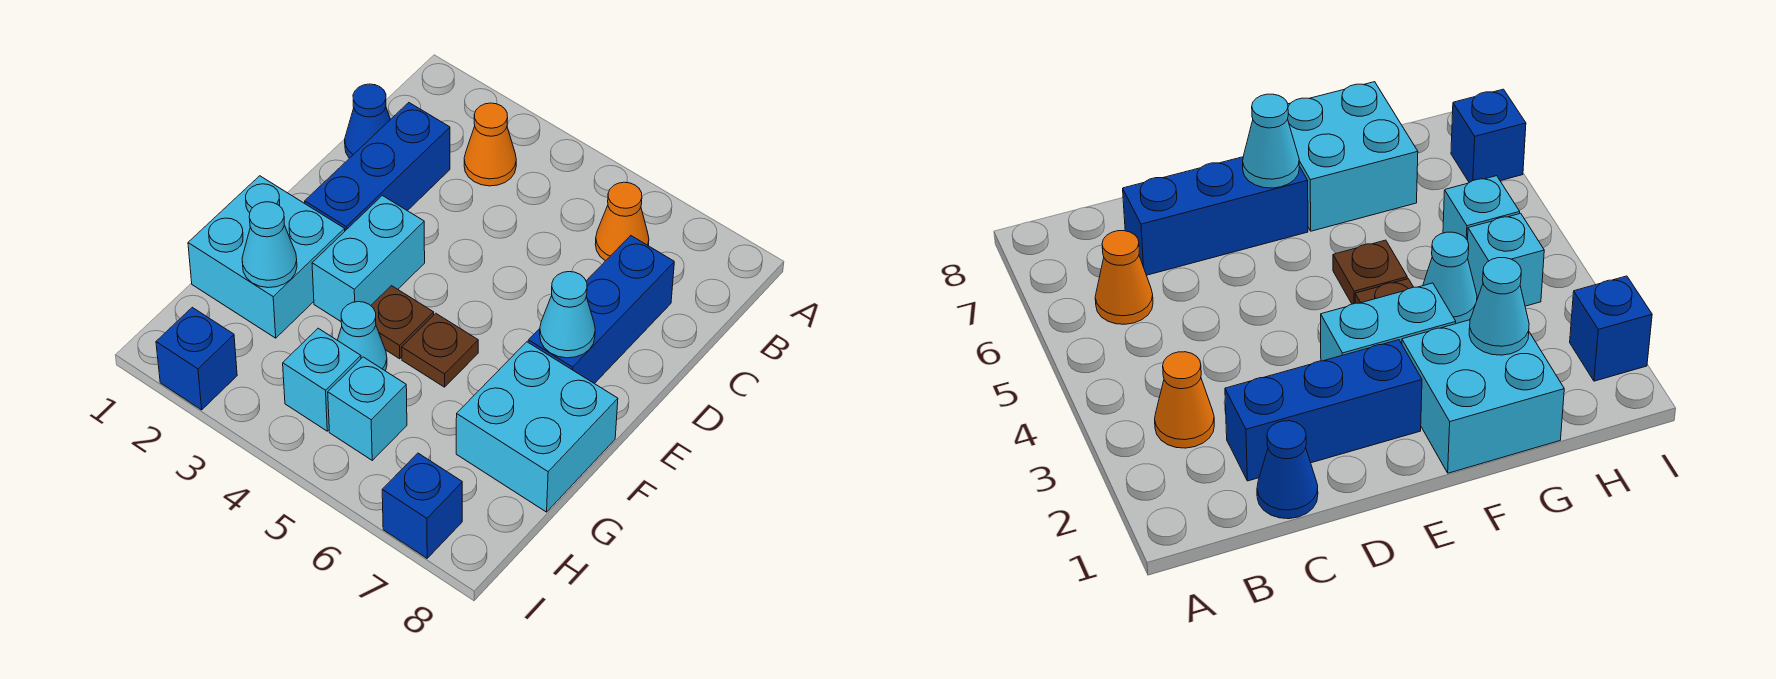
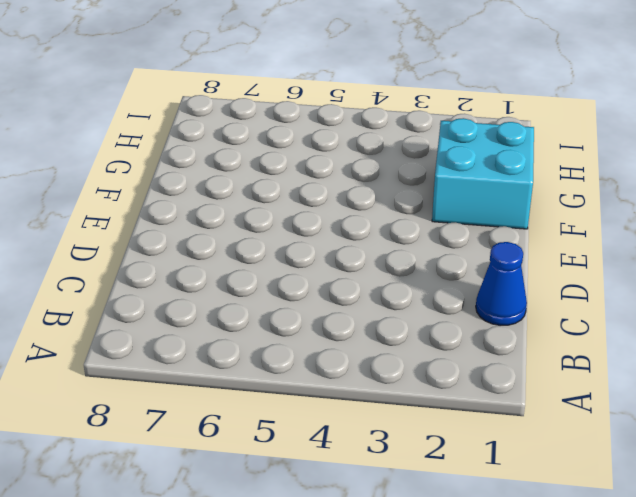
none -> orange cone B3 level 1
none -> orange cone B6 level 1
none -> blue brick C2:E2 level 1

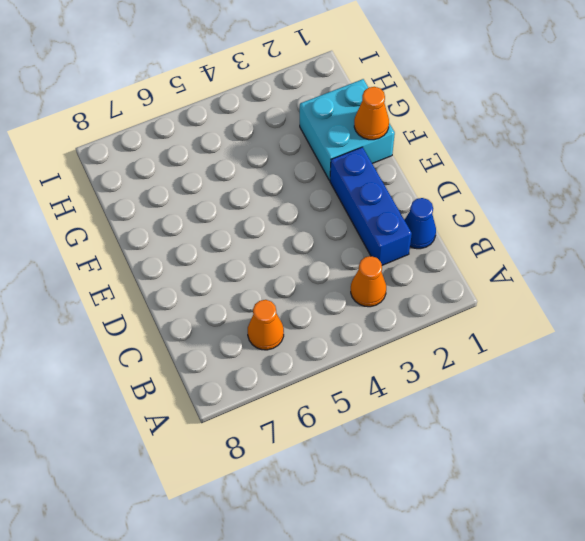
orange cone F1 level 2 -> none
none -> blue brick C7:E7 level 1
none -> cyan brick E3:F3 level 1
none -> brown plate F4 level 1

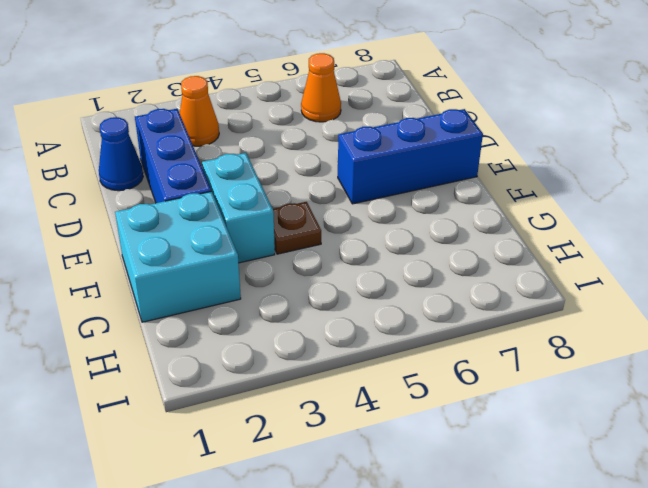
blue brick E6:E8 level 1 -> blue brick C7:E7 level 1
none -> brown plate F5 level 1
none -> cyan brick F7:G8 level 1
none -> cyan cone G4 level 1

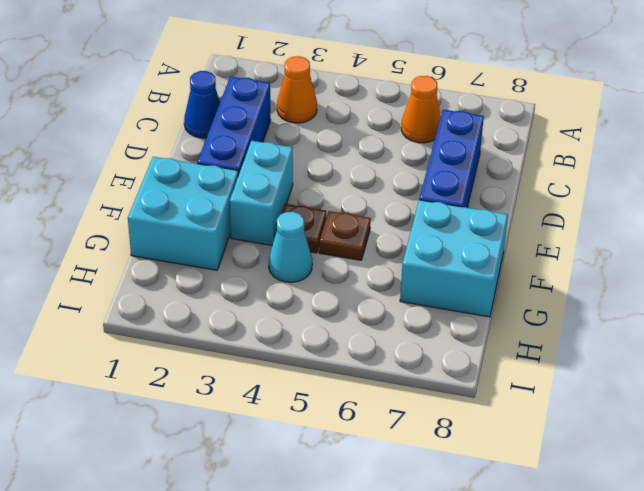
none -> cyan brick H4 level 1
none -> cyan brick H5 level 1
none -> blue brick I2 level 1

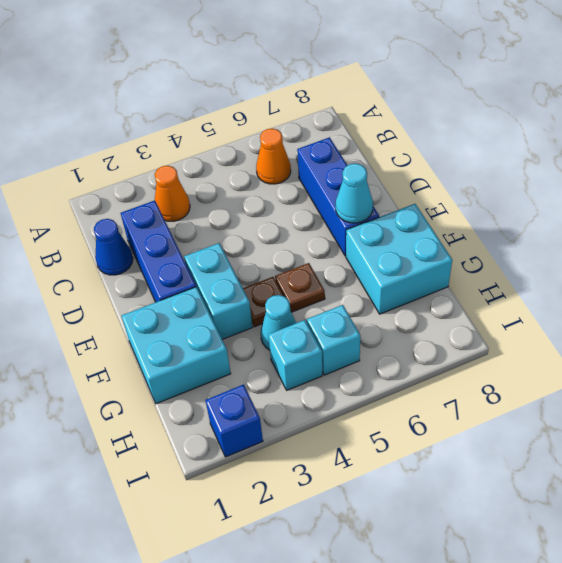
none -> blue brick I7 level 1
none -> cyan cone G2 level 2

